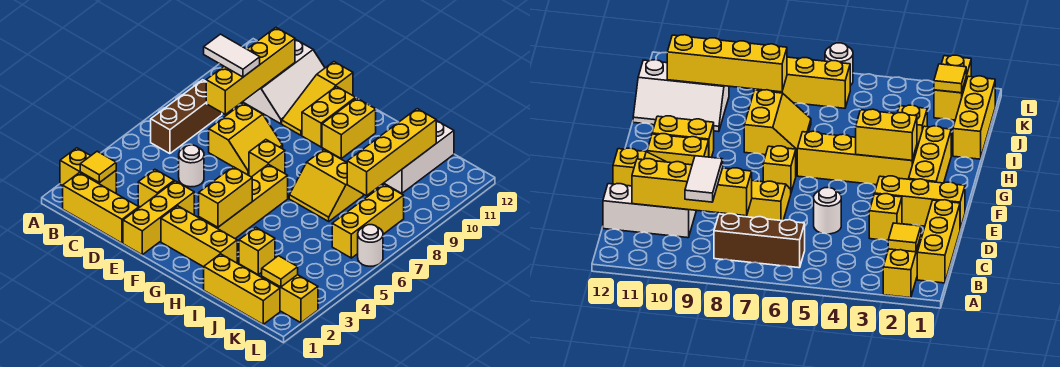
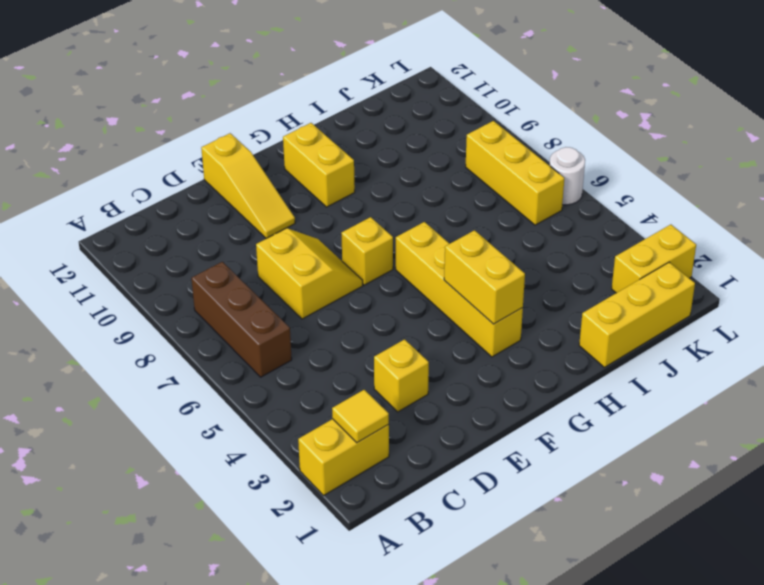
none -> yellow brick B1:D1 level 1
none -> white slope C10:D12 level 1 top C
none -> white round brick D5 level 1

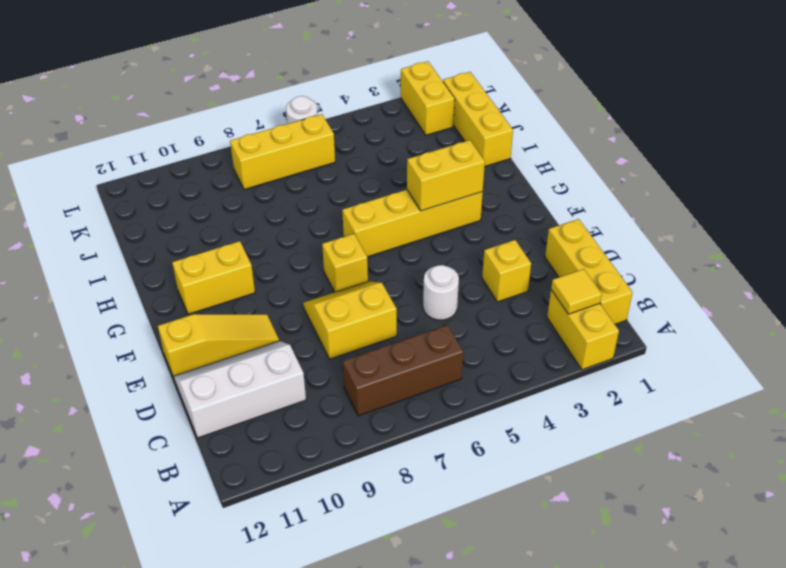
none -> yellow brick E1:E3 level 1
none -> yellow brick F2:H2 level 1
none -> yellow brick F10:F11 level 1

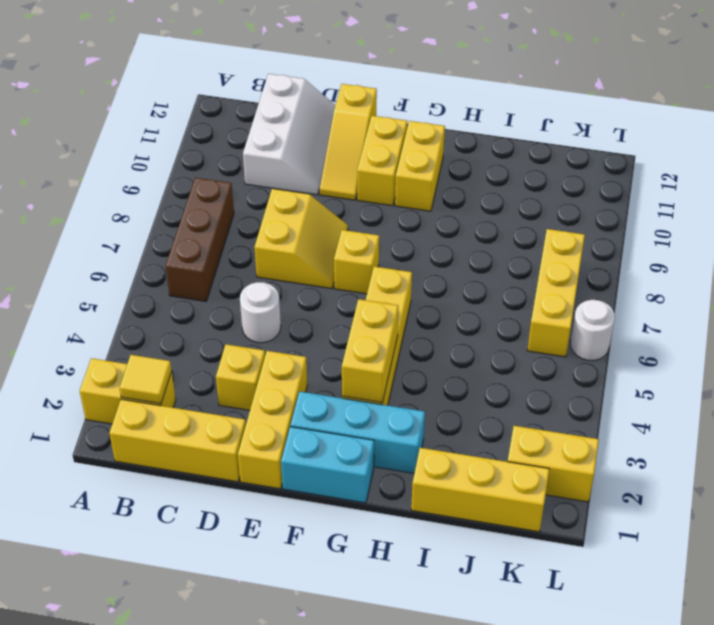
cyan brick F1:G1 level 1 -> none
cyan brick F2:H2 level 1 -> yellow brick F2:H2 level 1
none -> yellow slope H7:I8 level 1 top 8
none -> yellow brick I3 level 1
none -> white slope I10:J12 level 1 top J

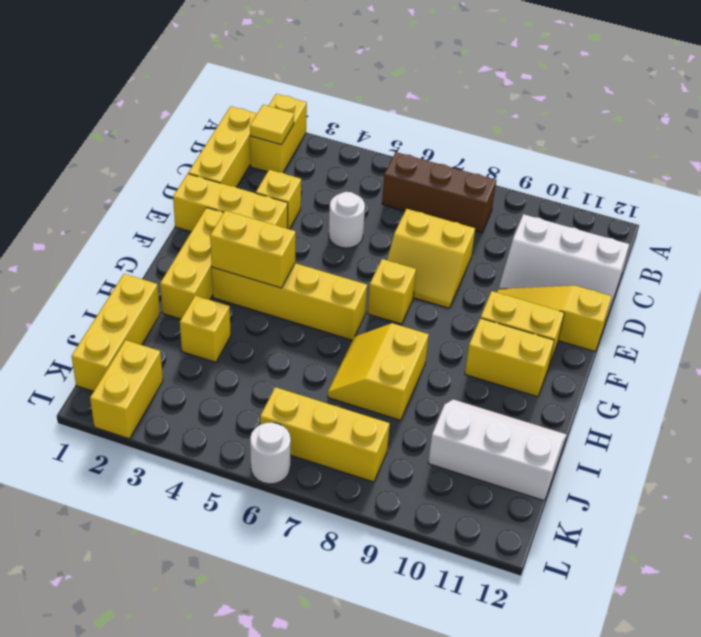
none -> yellow brick C8:C11 level 2
none -> yellow brick J8:J11 level 2
none -> yellow tile K2 level 2

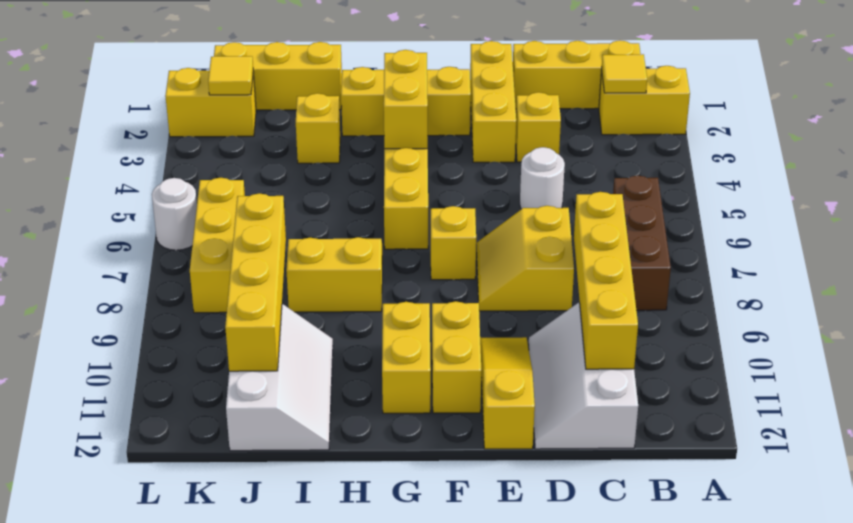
none -> white tile B9:C9 level 3

